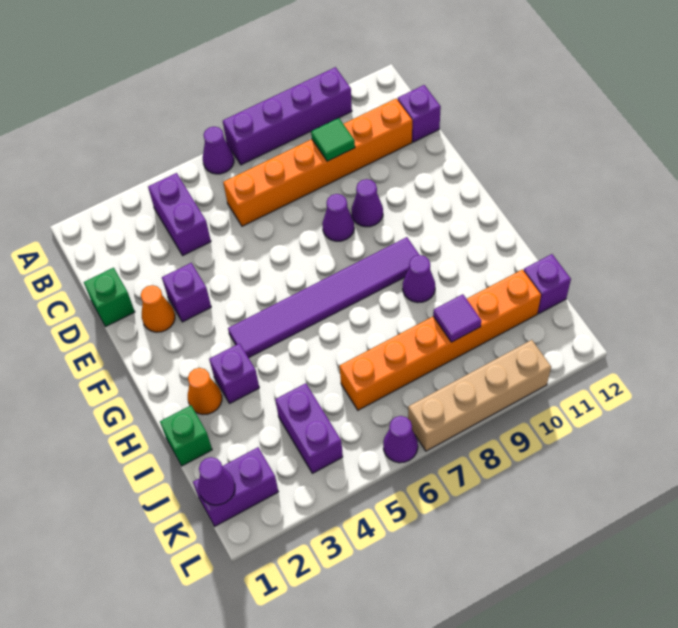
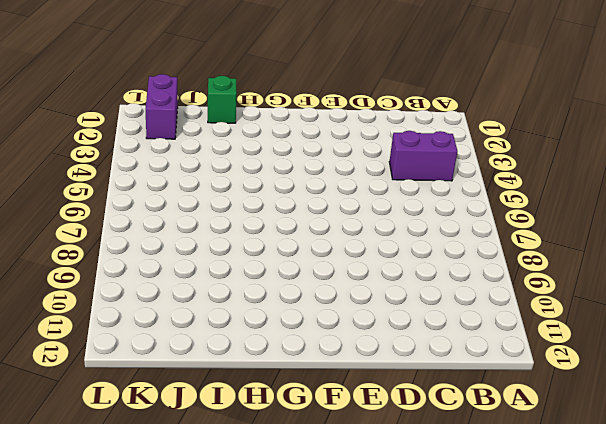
none -> purple cone A6 level 1
none -> purple brick A7:A10 level 1
none -> orange brick C6:C11 level 1

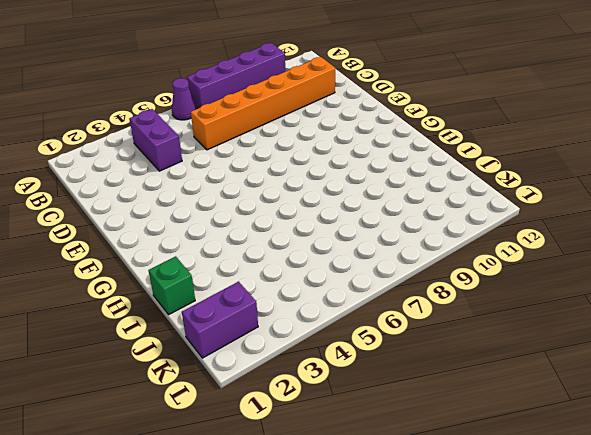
none -> purple brick C12 level 1
none -> green brick D1 level 1
none -> orange cone E2 level 1

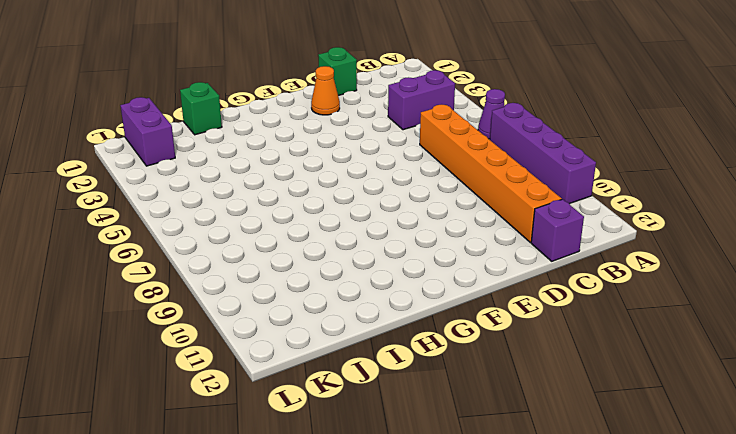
none -> purple brick E3 level 1
none -> purple cone E8 level 1
none -> purple cone E9 level 1

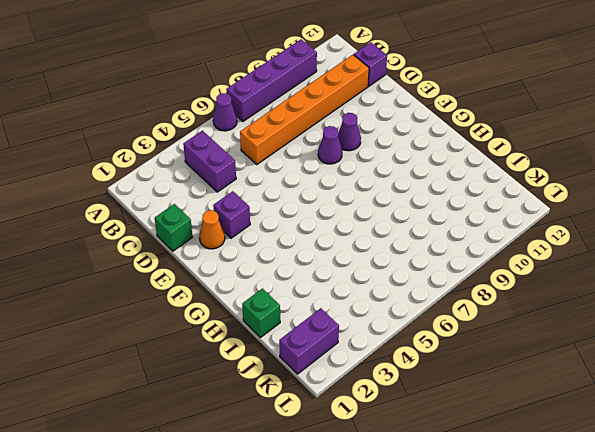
none -> purple tile G4:G9 level 1
none -> orange cone H2 level 1
none -> purple brick H3 level 1

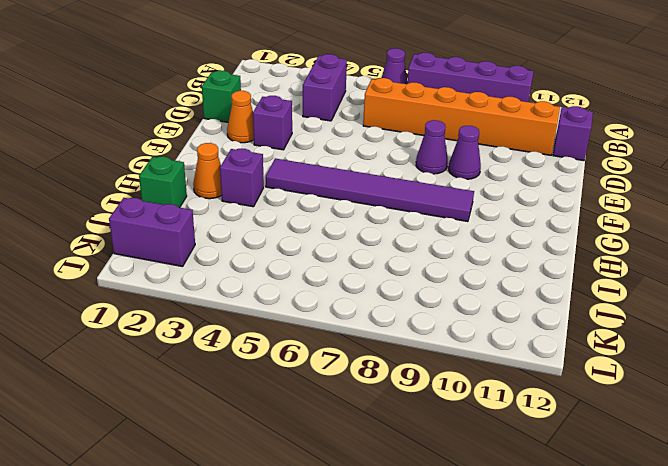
none -> purple cone H9 level 1
none -> purple brick J4:K4 level 1
none -> orange brick J6:J11 level 1

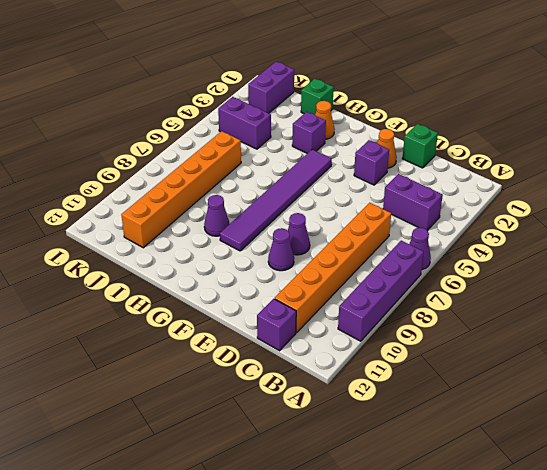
none -> purple brick J12 level 1
none -> purple cone L6 level 1
none -> tan brick L7:L10 level 1

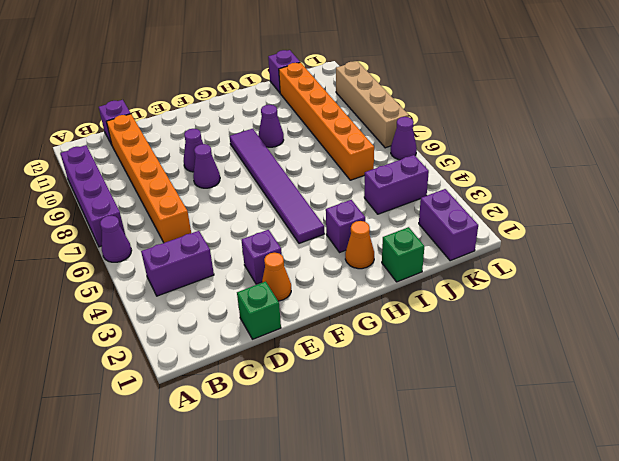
none -> green tile C9 level 2
none -> purple tile J9 level 2
none -> purple cone K1 level 2

